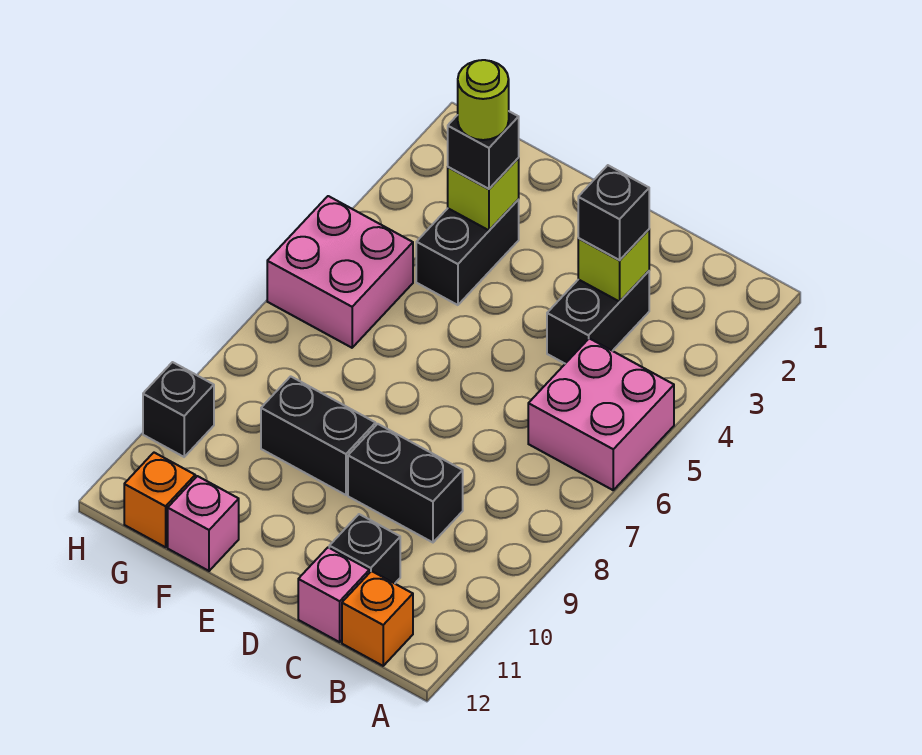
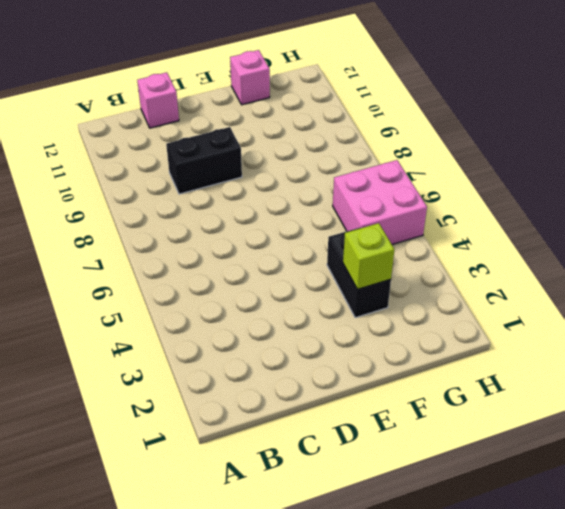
none -> pink brick A5:B6 level 1
none -> orange brick B12 level 1
none -> black brick C3:C4 level 1

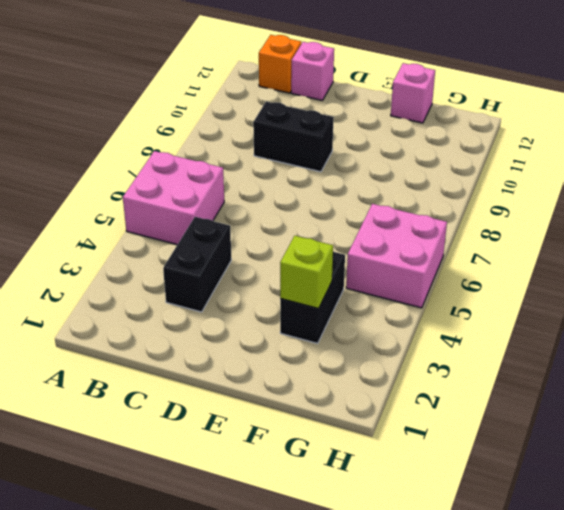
none -> black brick C11 level 1
none -> black brick E9:F9 level 1
none -> orange brick G12 level 1

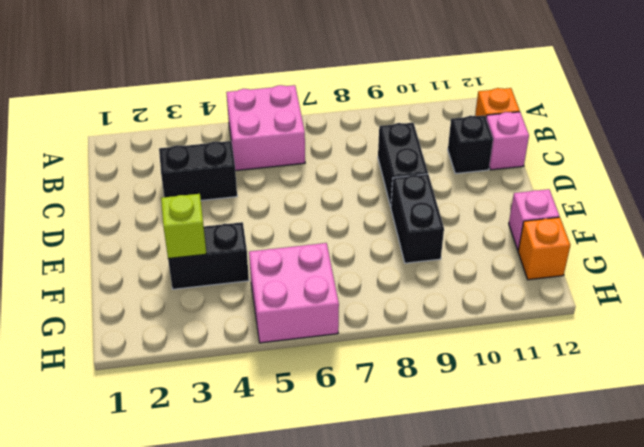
none -> black brick H10 level 1
none -> lime brick C3 level 2
none -> black brick C3 level 3

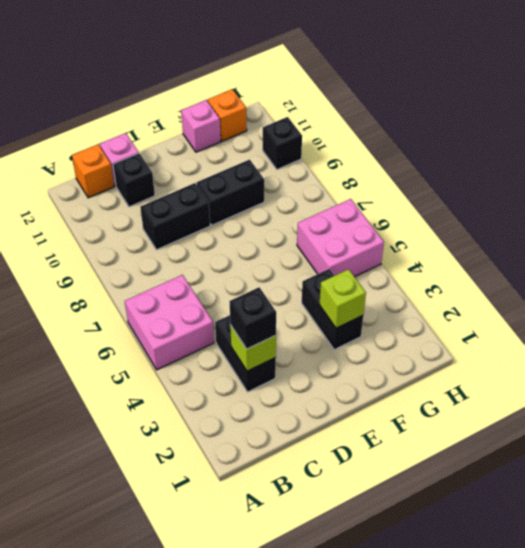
none -> black brick F3 level 3
none -> lime round brick F3 level 4

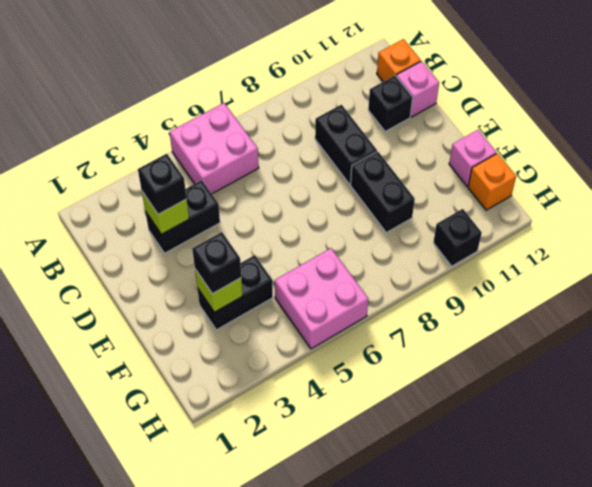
none -> lime round brick F3 level 4

